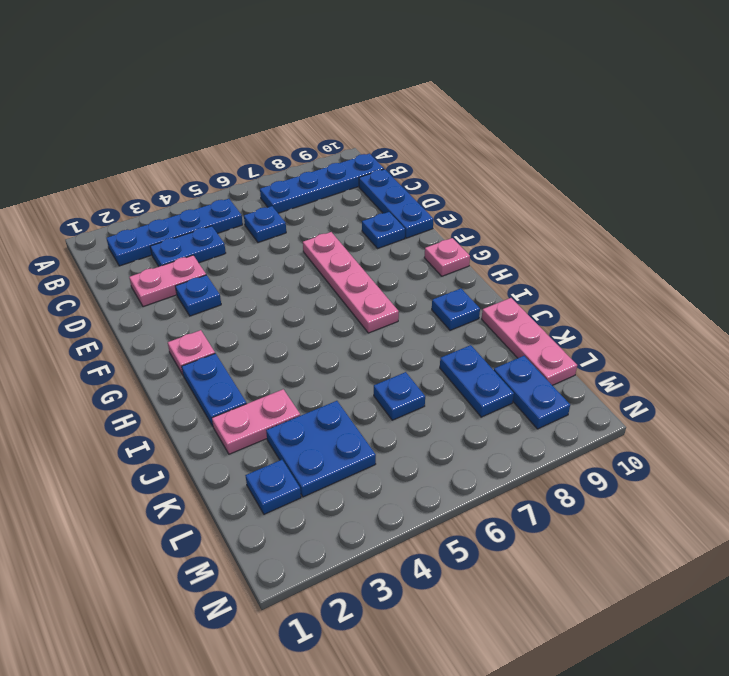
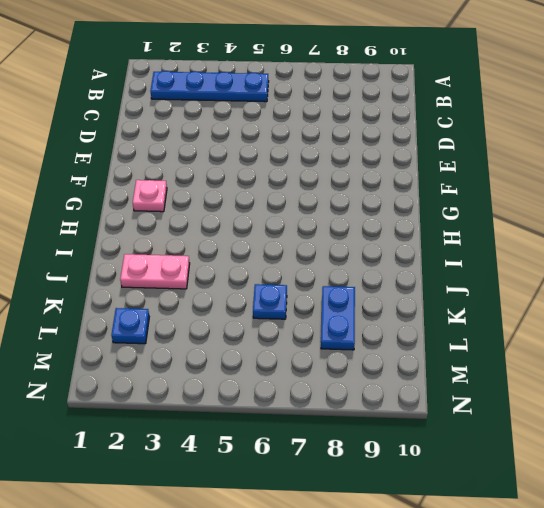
none -> blue plate B7:B10 level 1
none -> blue plate C3:C4 level 1
none -> blue plate C6 level 1

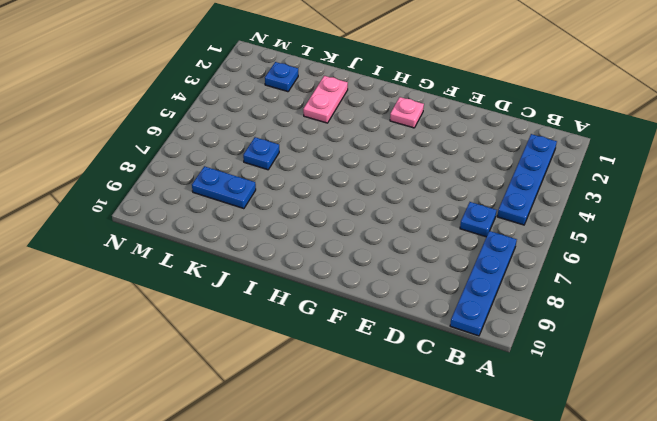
none -> blue plate C3:C4 level 1
none -> blue plate C10:E10 level 1
none -> pink plate D2:D3 level 1

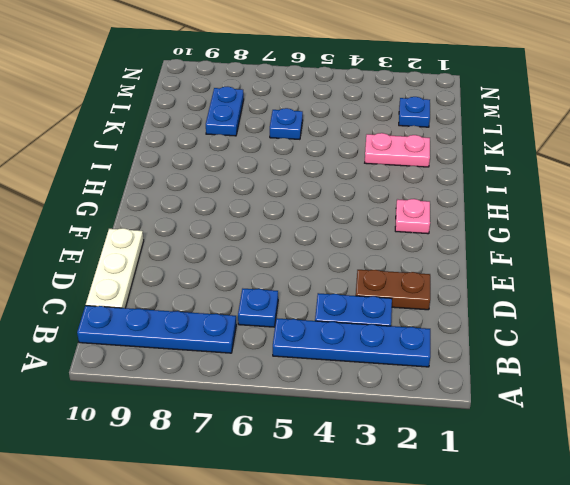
white plate C10:E10 level 1 -> blue plate C10:E10 level 1
brown plate D2:D3 level 1 -> pink plate D2:D3 level 1
none -> blue plate E3 level 1
none -> pink plate E7:H7 level 1
none -> blue plate E9 level 1

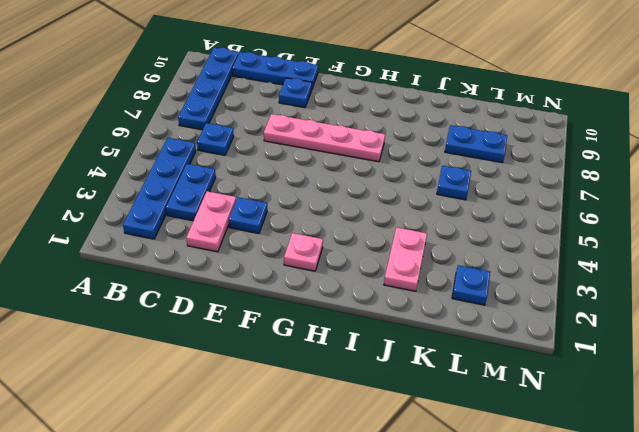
none -> pink plate G10 level 1
none -> blue plate H2:I2 level 1
none -> blue plate I9 level 1

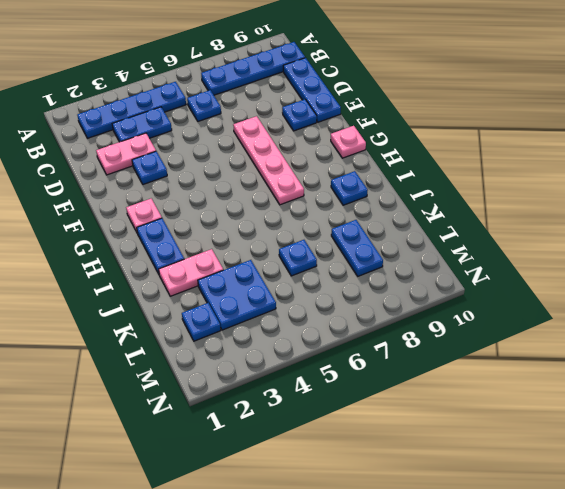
none -> pink plate J10:L10 level 1
none -> blue plate L9:M9 level 1

